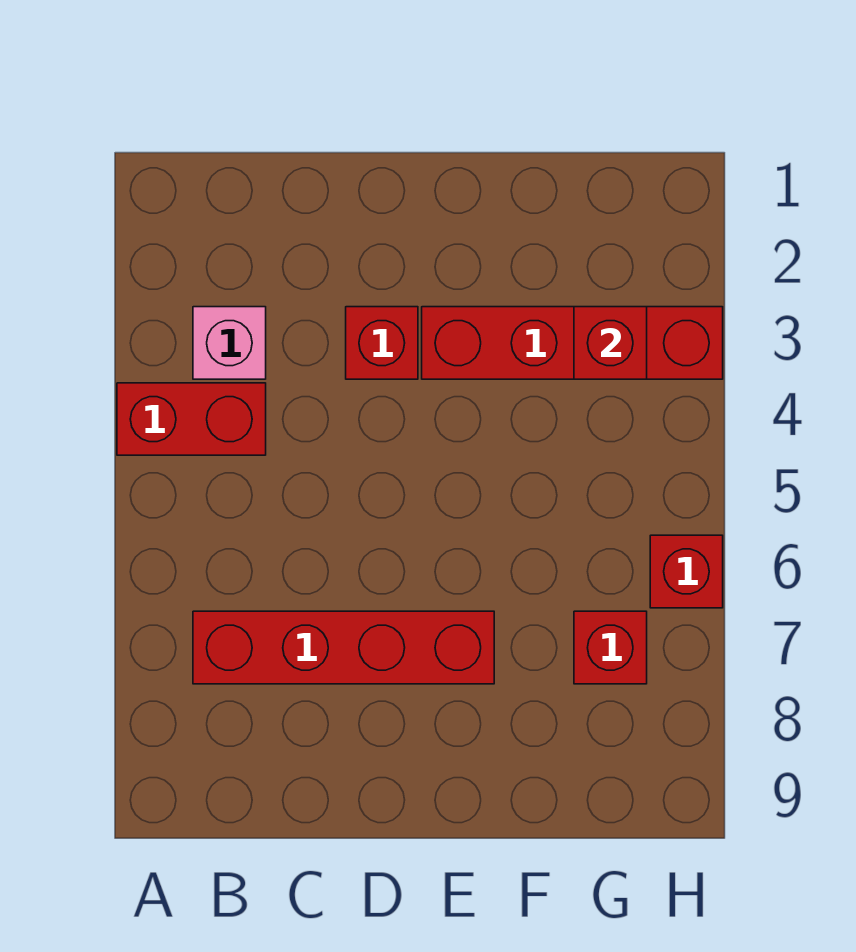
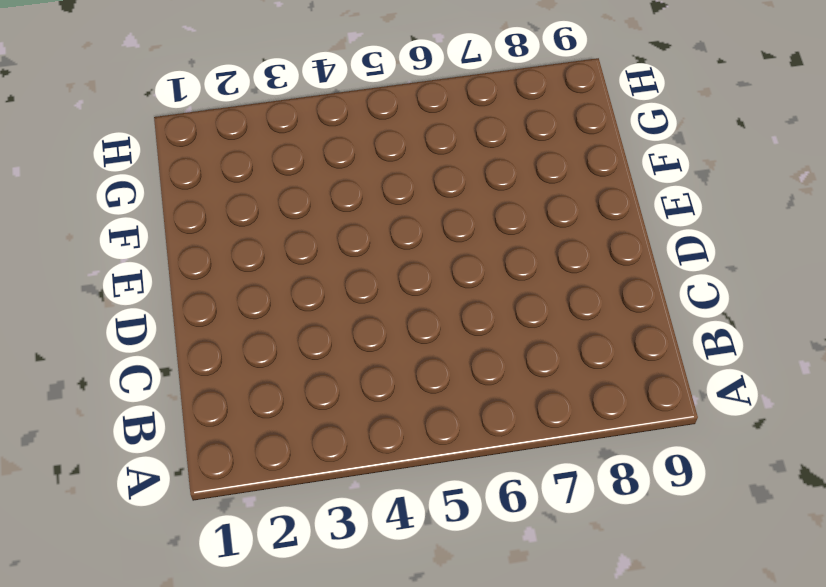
none -> red brick A4:B4 level 1
none -> pink brick B3 level 1

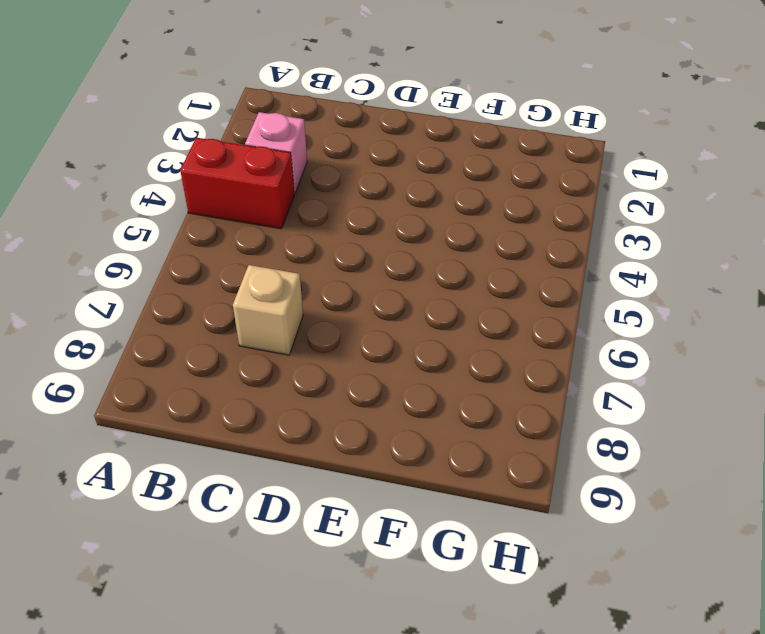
tan brick C7 level 1 -> red brick B7:E7 level 1
none -> red brick D3 level 1
none -> red brick E3:H3 level 1

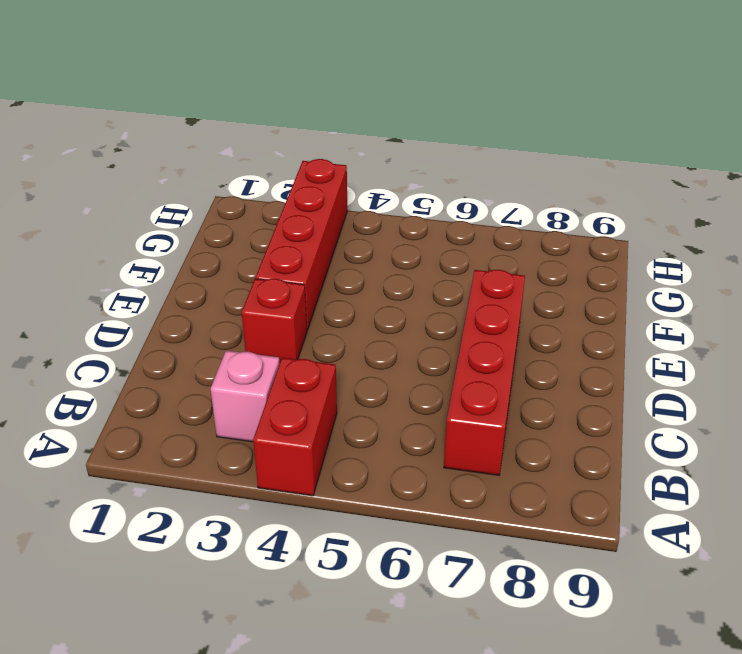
none -> red brick G7 level 1
none -> red brick H6 level 1

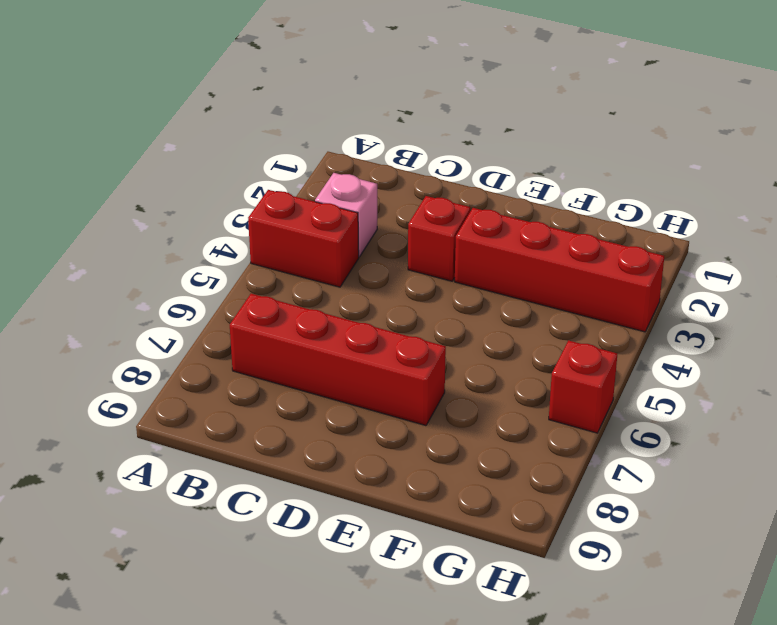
none -> red brick G7 level 1
none -> red brick G3 level 2

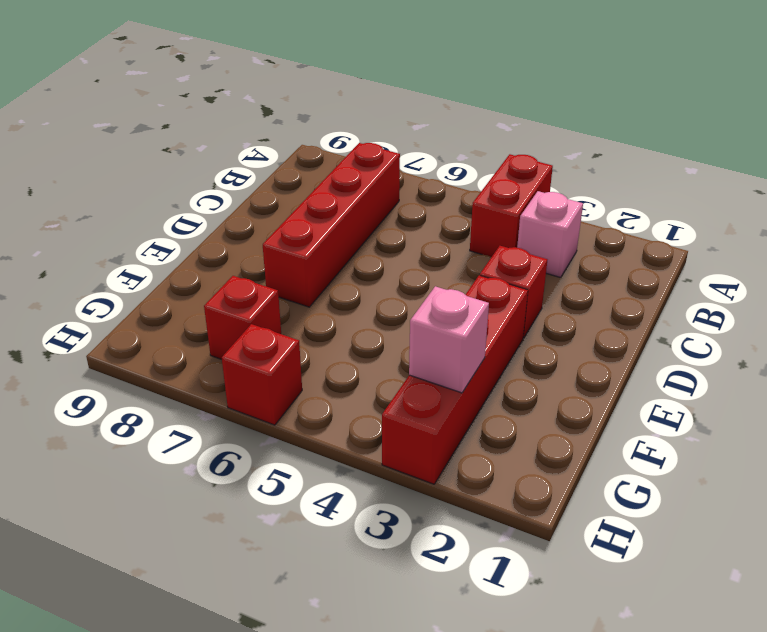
pink brick G3 level 2 -> red brick G3 level 2

